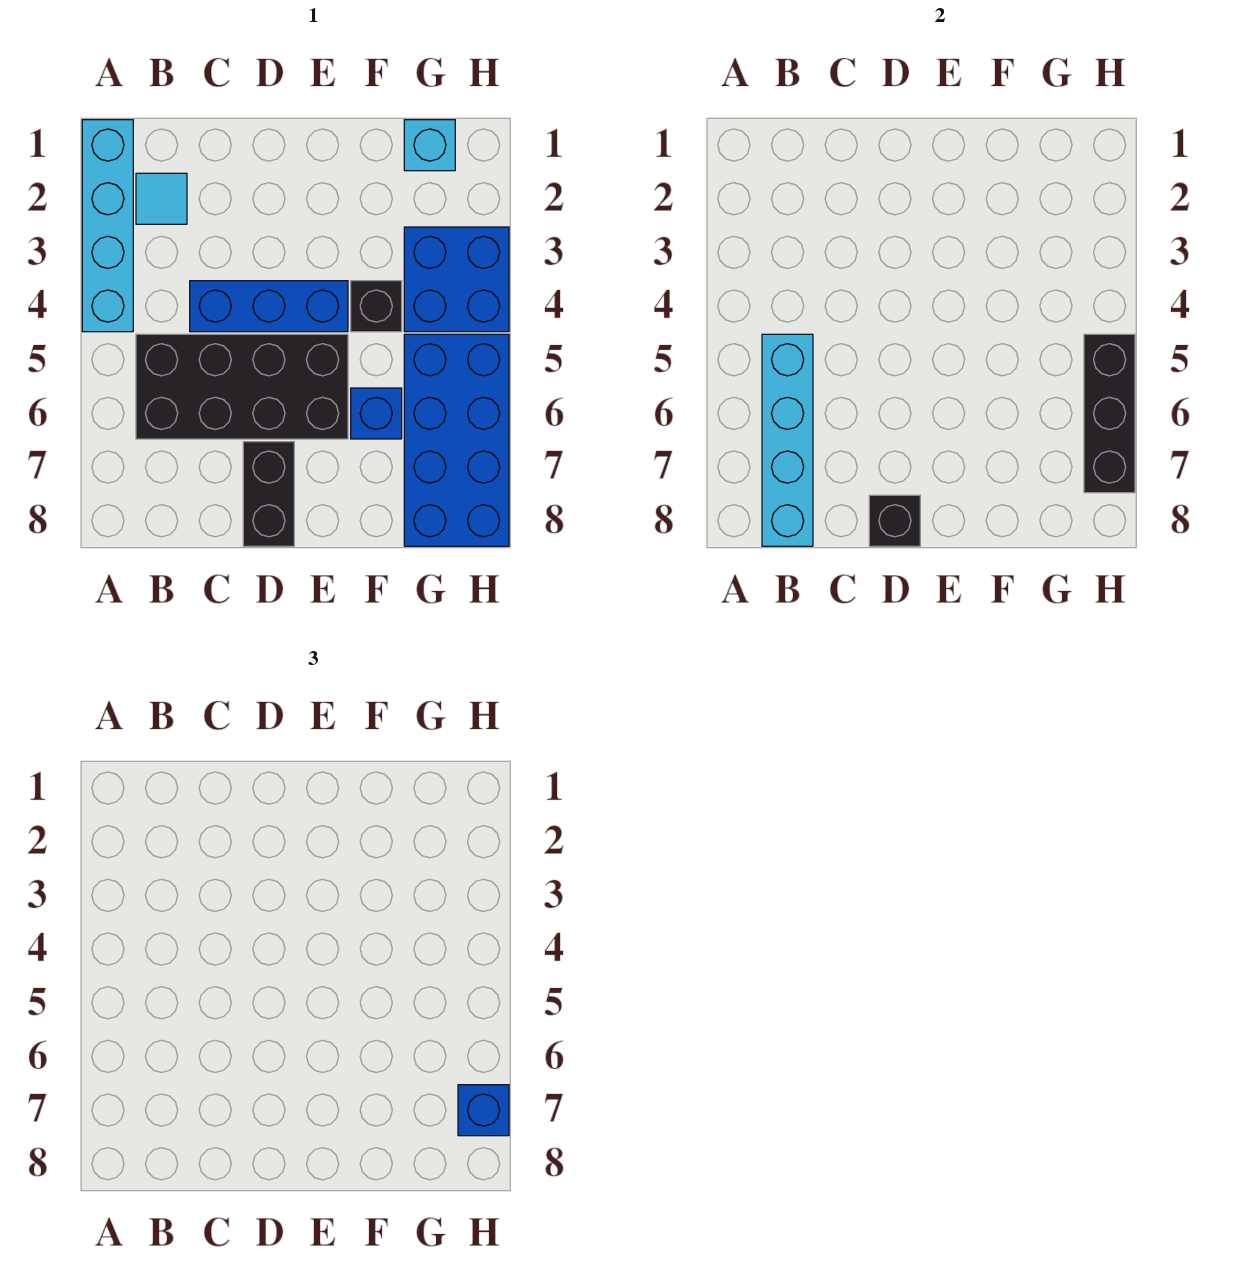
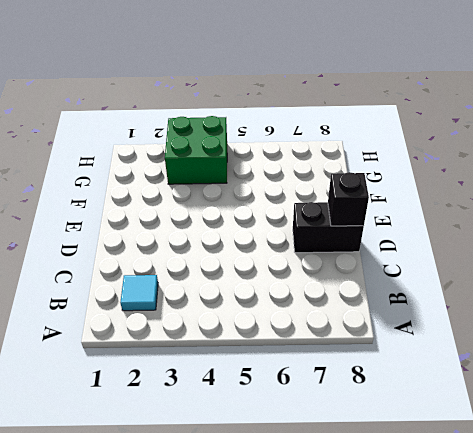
green brick G3:H4 level 1 -> blue brick G3:H4 level 1
none -> cyan brick A1:A4 level 1
none -> black brick B5:E6 level 1
none -> blue brick C4:E4 level 1

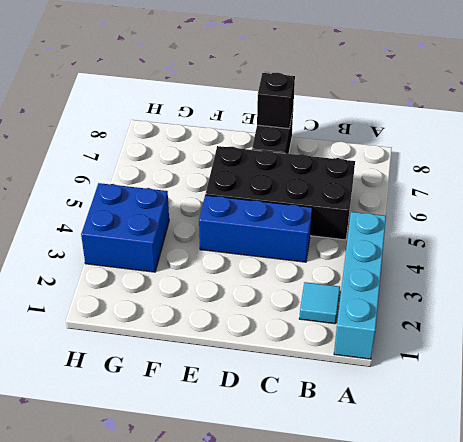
none -> black brick F4 level 1
none -> blue brick F6 level 1
none -> cyan brick G1 level 1

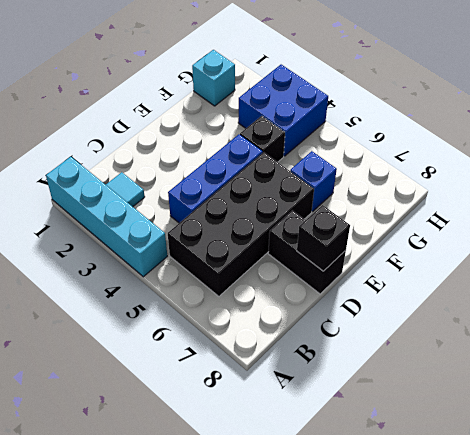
none -> blue brick G5:H8 level 1
none -> cyan brick B5:B8 level 2
none -> black brick H5:H7 level 2

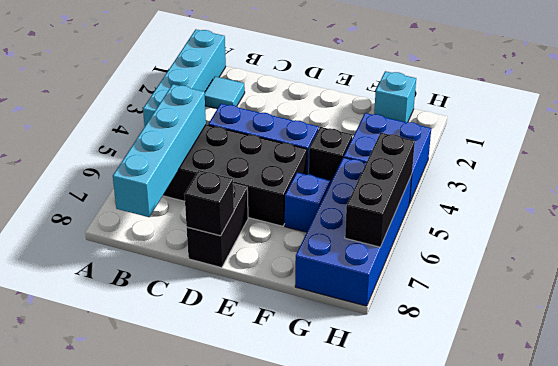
none -> blue brick H7 level 3

